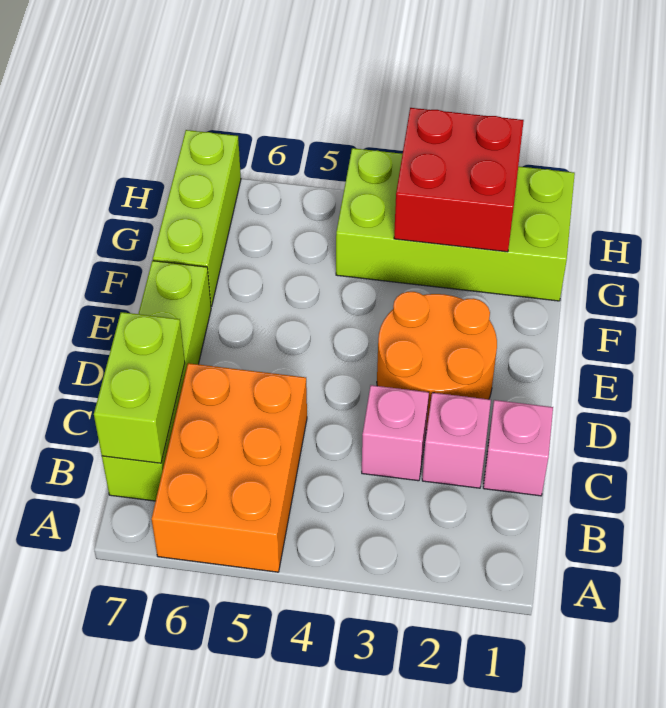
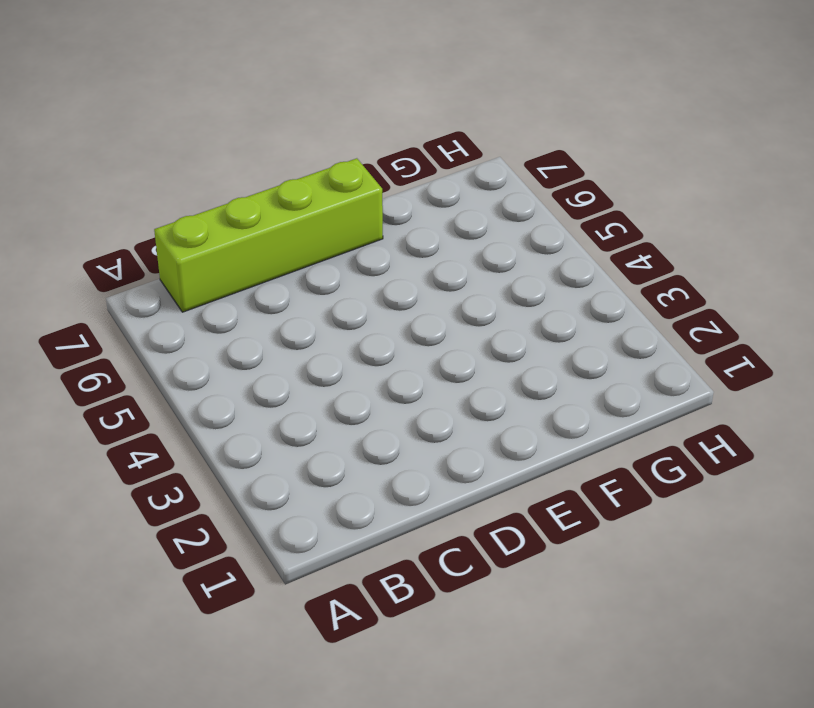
none -> orange brick A5:C6 level 1
none -> pink brick C1 level 1

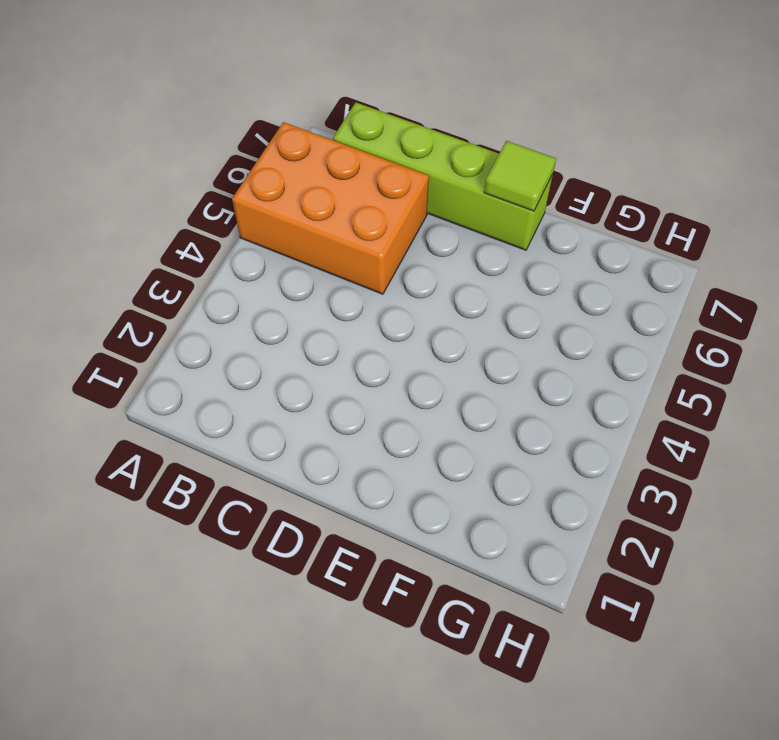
lime tile E7 level 2 -> none
none -> pink brick C1 level 1
none -> pink brick C2 level 1

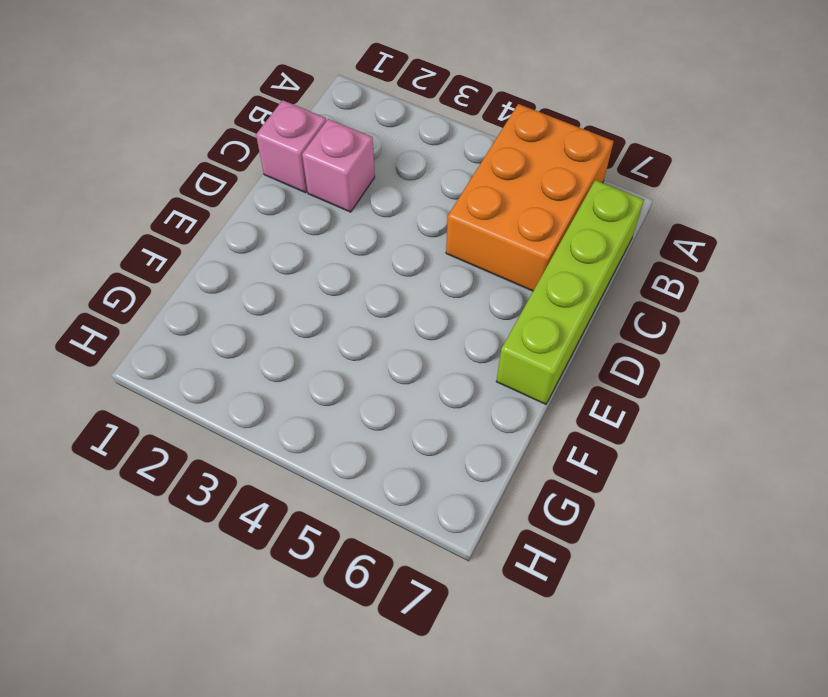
none -> pink brick C3 level 1
none -> orange round brick D2:E3 level 1

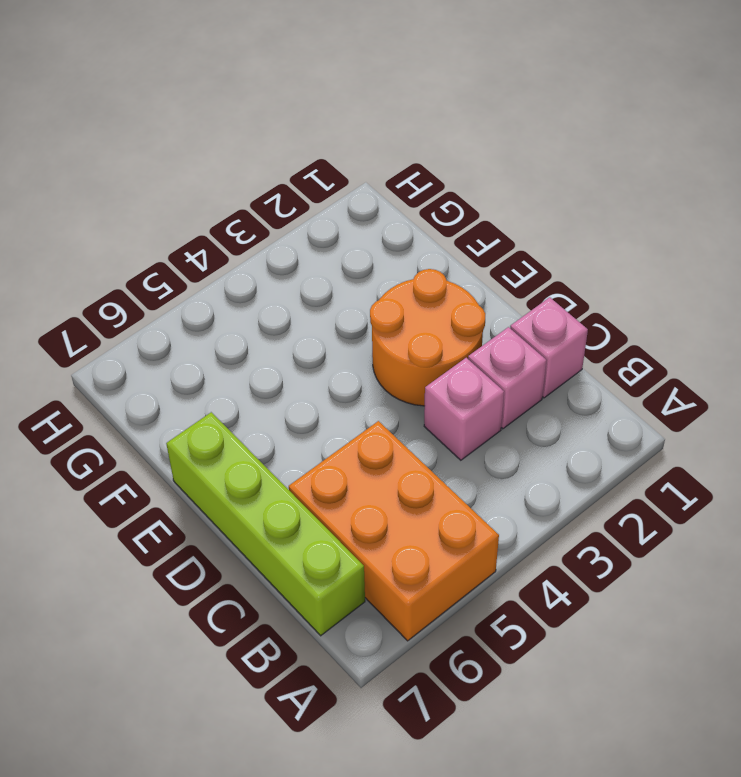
none -> lime brick F7:H7 level 1
none -> lime brick G1:H4 level 1

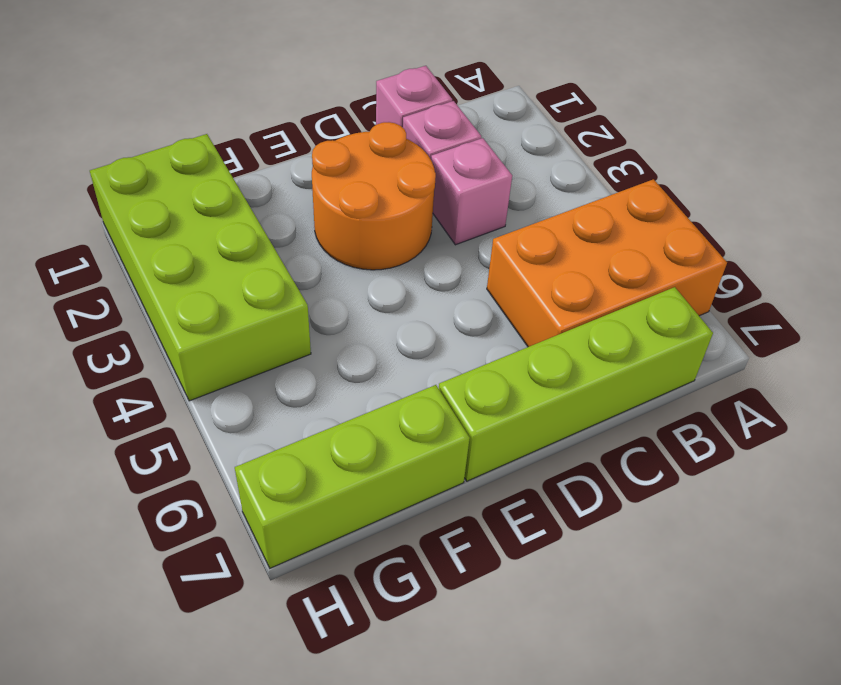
none -> lime brick B7:C7 level 2
none -> red brick G2:H3 level 2

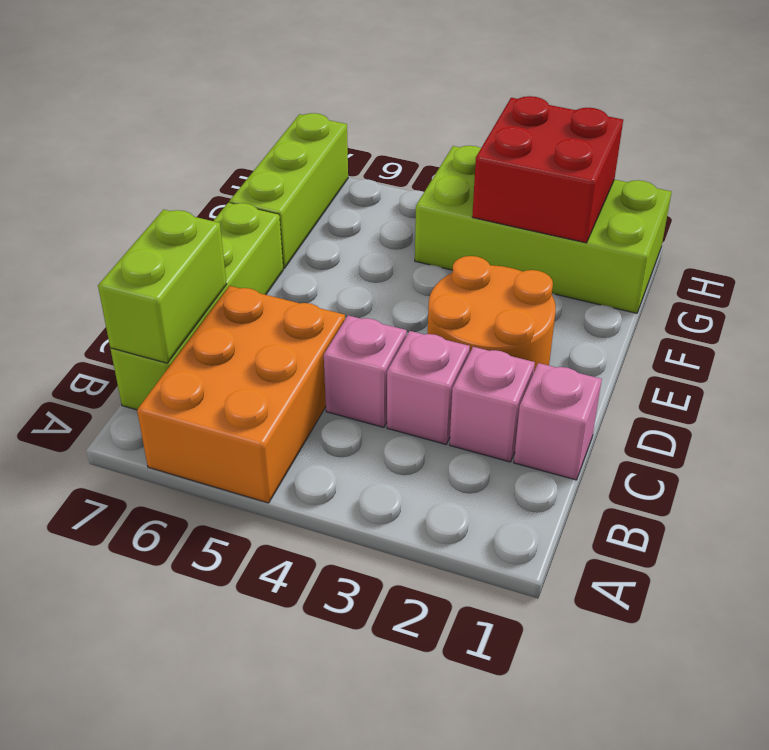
pink brick C4 level 1 -> none

